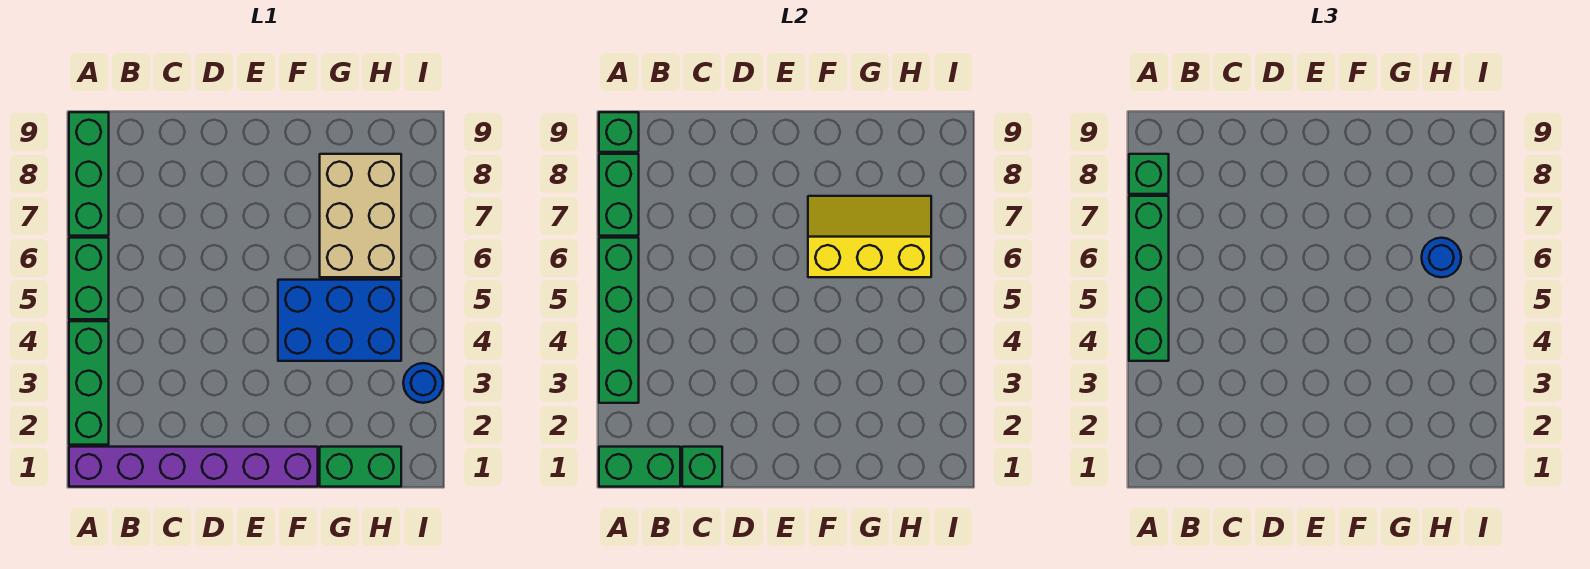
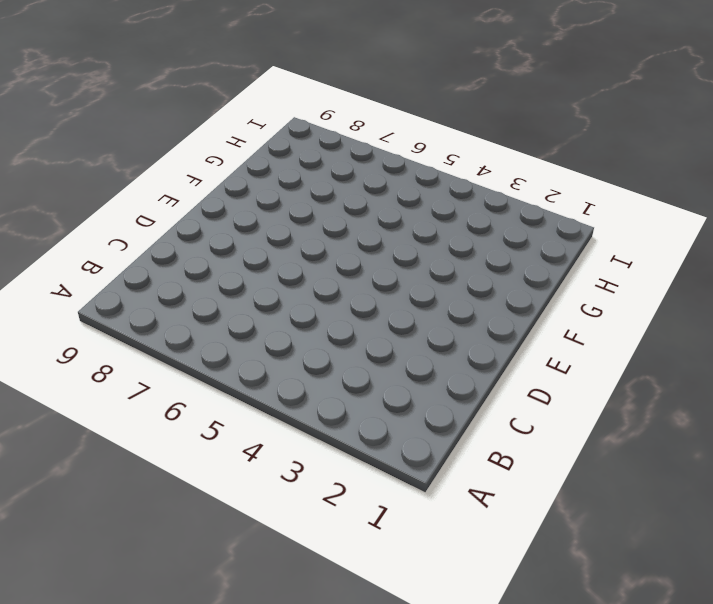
none -> purple brick A1:F1 level 1
none -> green brick A2:A4 level 1
none -> green brick A5:A6 level 1

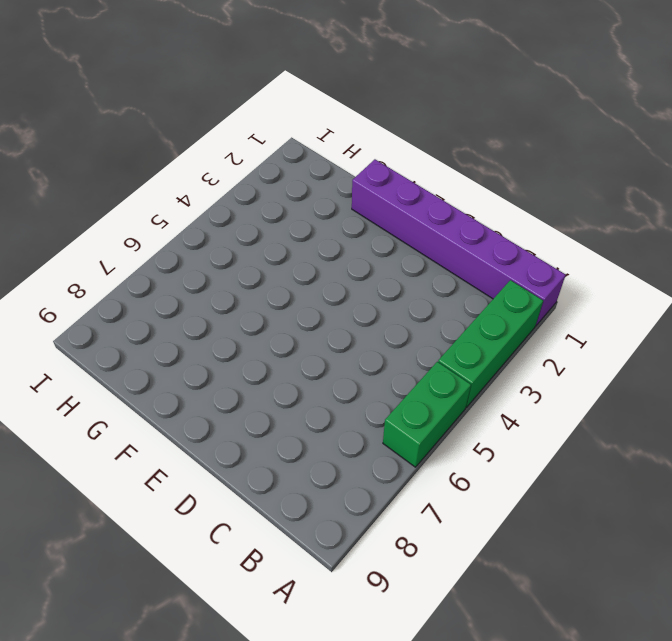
none -> green brick A7:A9 level 1
none -> blue brick F4:H5 level 1
none -> green brick G1:H1 level 1

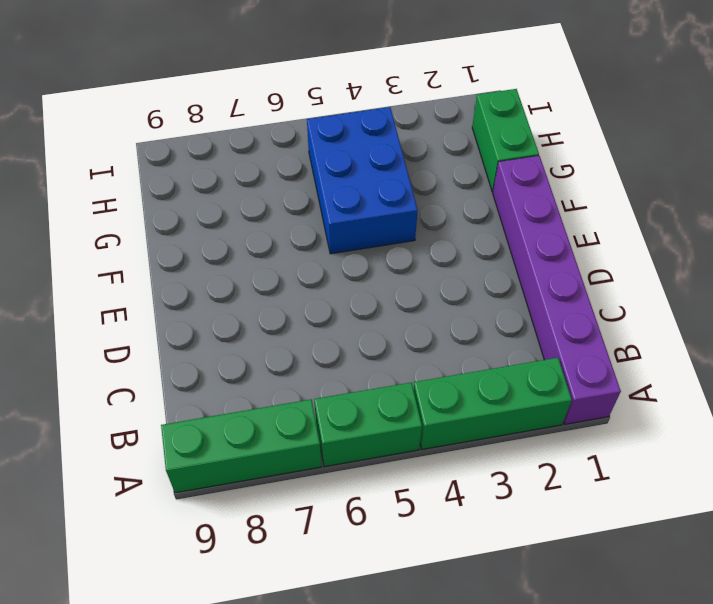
none -> tan brick G6:H8 level 1
none -> blue round brick I3 level 1
none -> green brick A1:B1 level 2

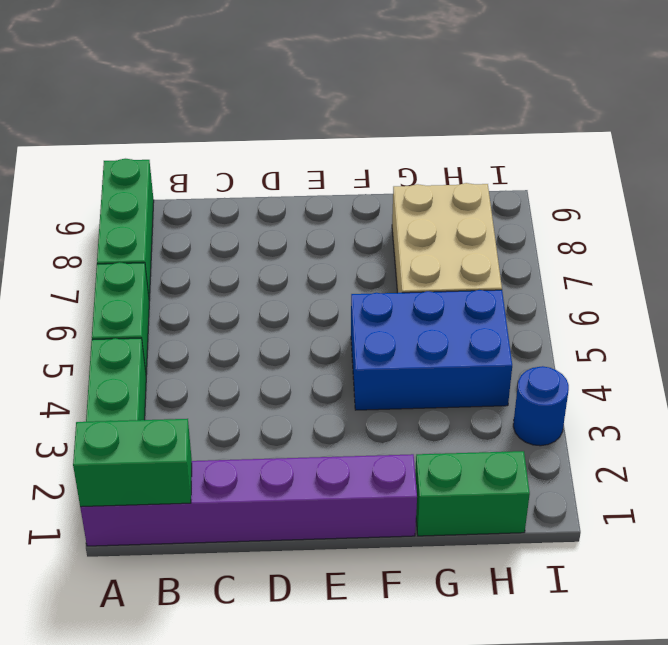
none -> green brick A3:A6 level 2
none -> green brick A7:A8 level 2
none -> green brick A9 level 2

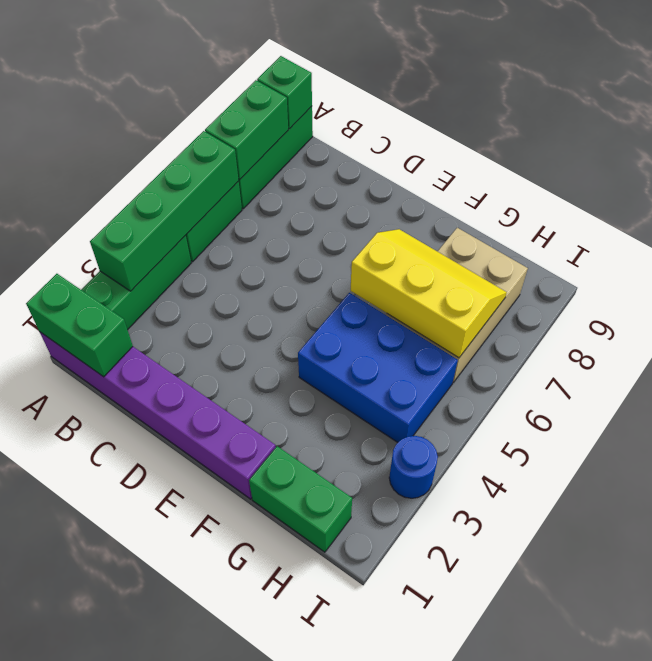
none -> green brick C1 level 2
none -> green brick A4:A7 level 3
none -> green brick A8 level 3

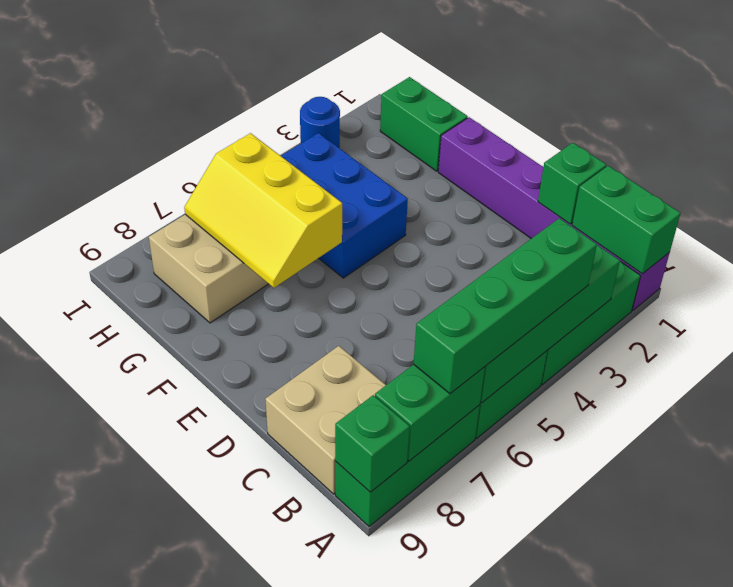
tan brick B8:C9 level 1 -> none
none -> green brick A8 level 3
none -> blue round brick H6 level 3

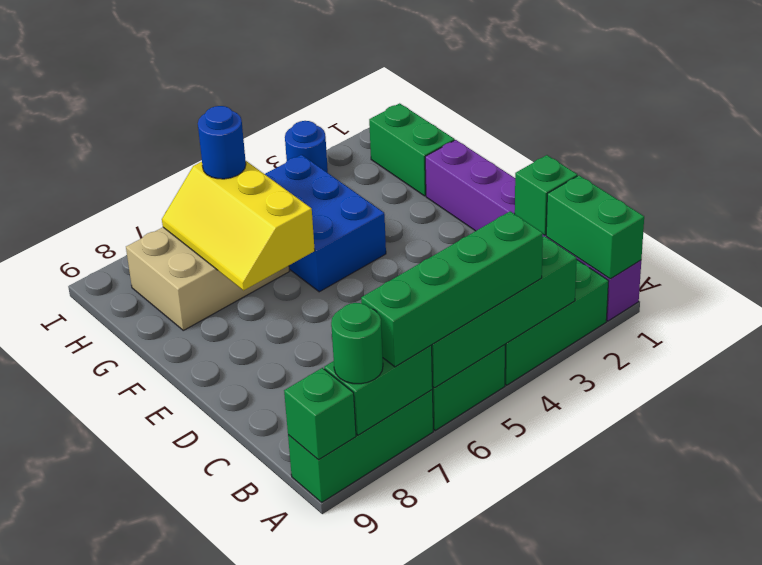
green round brick A8 level 3 -> green brick A8 level 3

